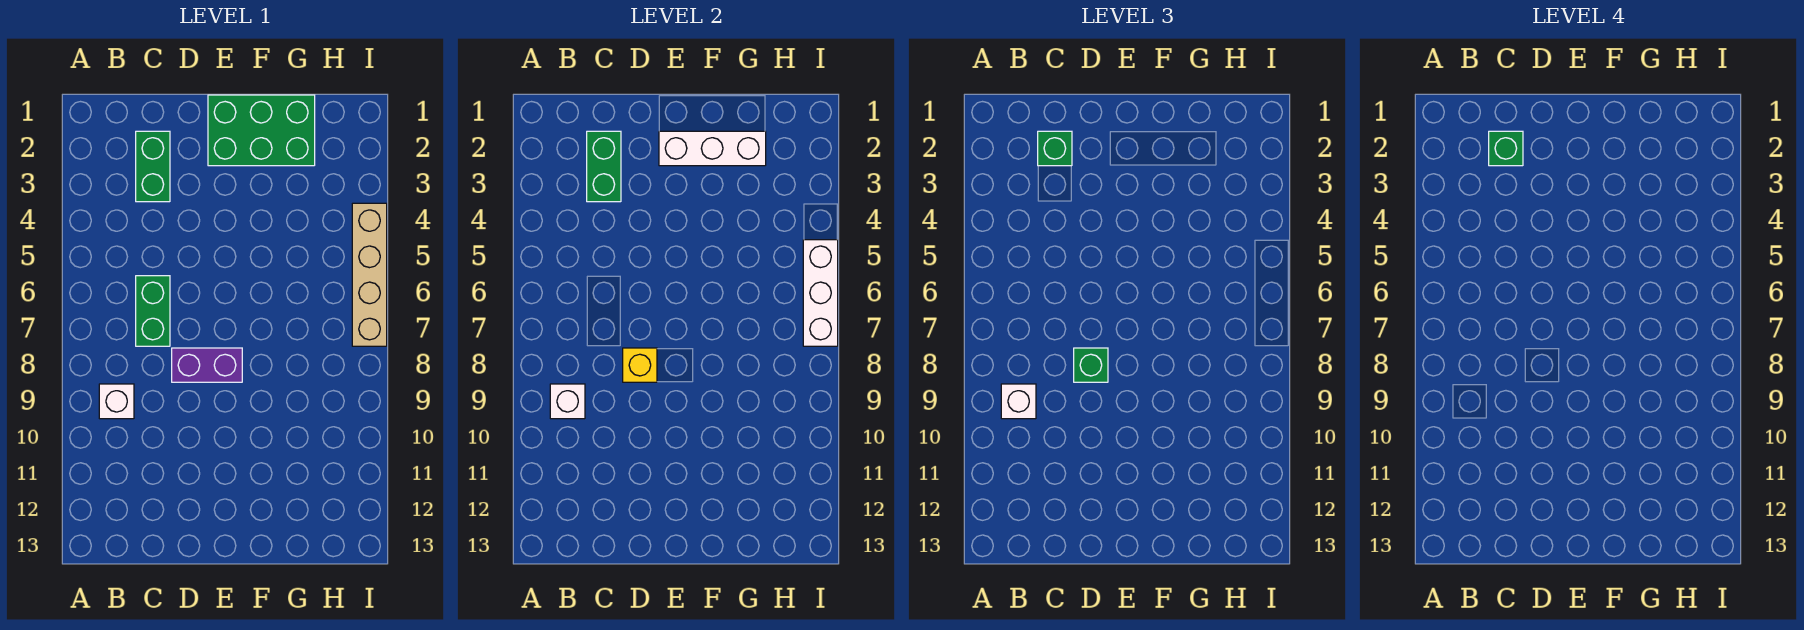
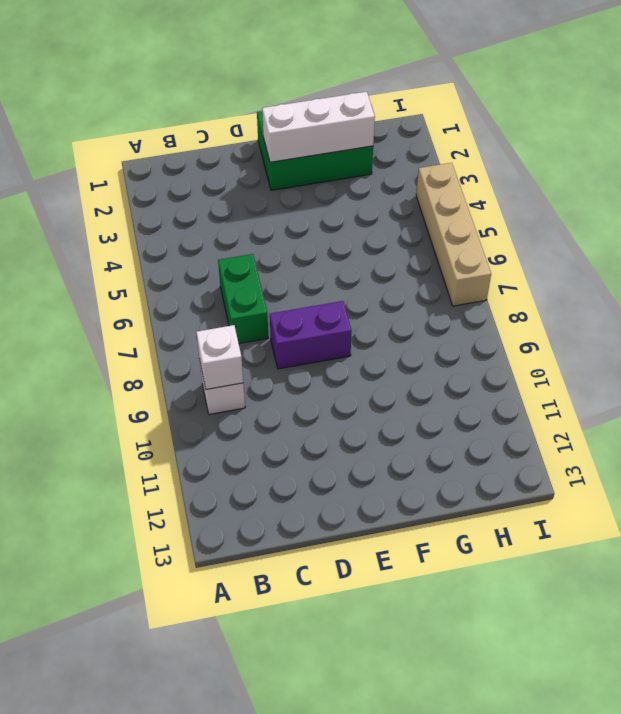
none -> green brick C2:C3 level 1
none -> green brick C2:C3 level 2
none -> yellow brick D8 level 2

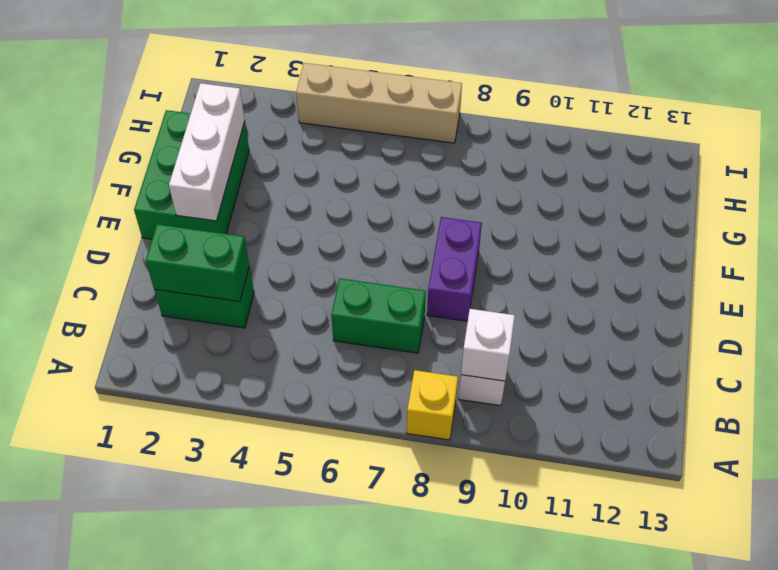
yellow brick A8 level 1 -> yellow brick D8 level 2
none -> white brick I5:I7 level 2
none -> white brick B9 level 3
none -> green brick C2 level 3

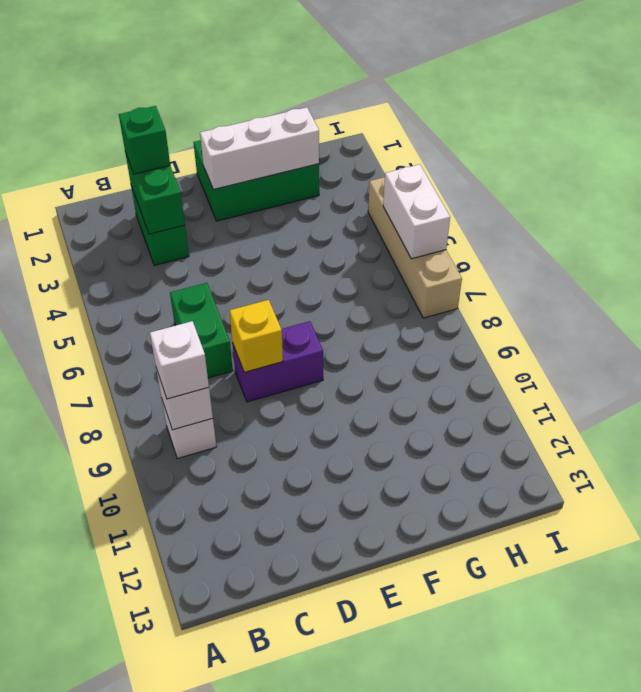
white brick I5:I6 level 2 -> white brick I5:I7 level 2
none -> green brick D8 level 3
none -> green brick C2 level 4

